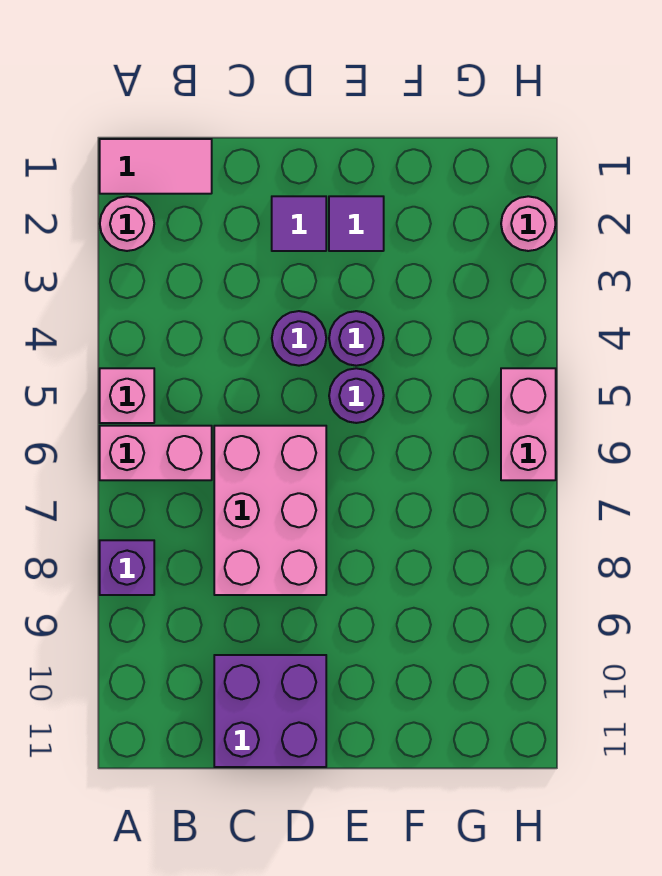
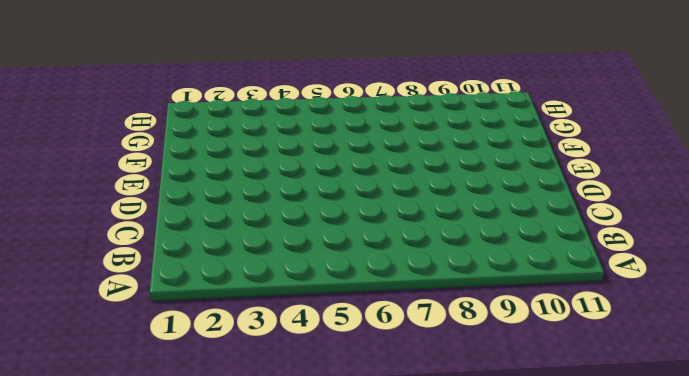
none -> pink tile A1:B1 level 1
none -> pink round brick A2 level 1
none -> pink brick A5 level 1

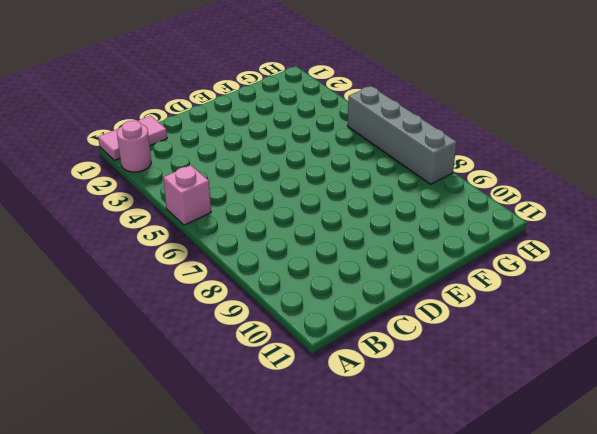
grey brick H5:H8 level 1 -> pink brick H5:H6 level 1
none -> pink brick A6:B6 level 1
none -> purple brick A8 level 1
none -> pink brick C6:D8 level 1

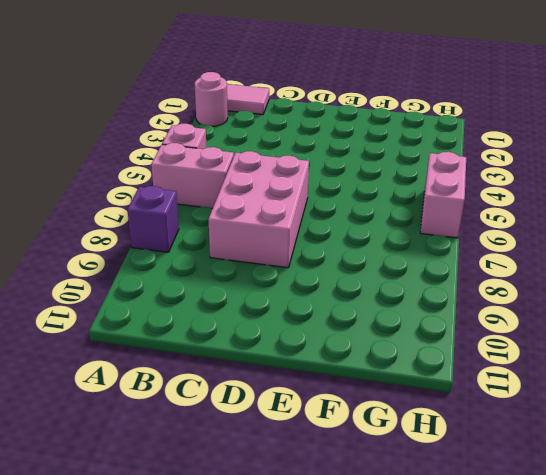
none -> purple brick C10:D11 level 1
none -> purple tile D2 level 1
none -> purple round brick D4 level 1

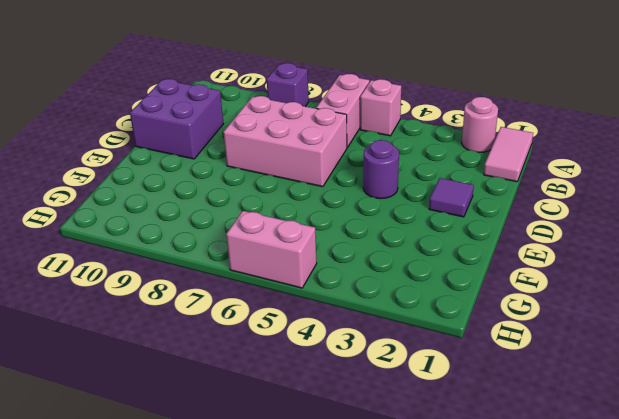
none -> purple tile E2 level 1
none -> purple round brick E4 level 1
none -> purple round brick E5 level 1

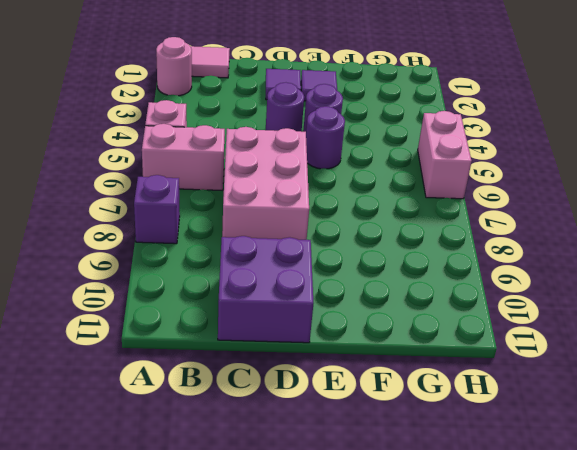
none -> pink round brick H2 level 1

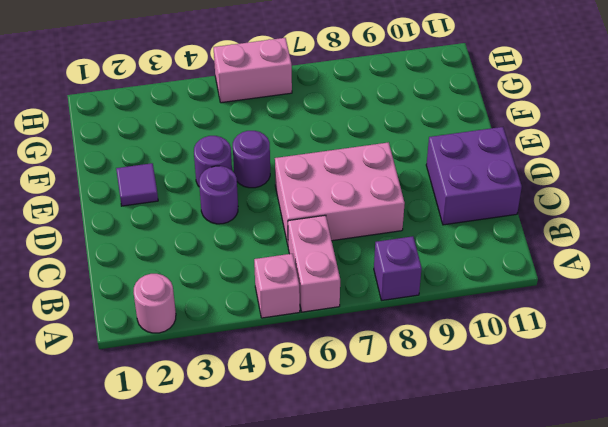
none -> pink tile A1:B1 level 1
none -> purple tile D2 level 1
none -> pink round brick H2 level 1

